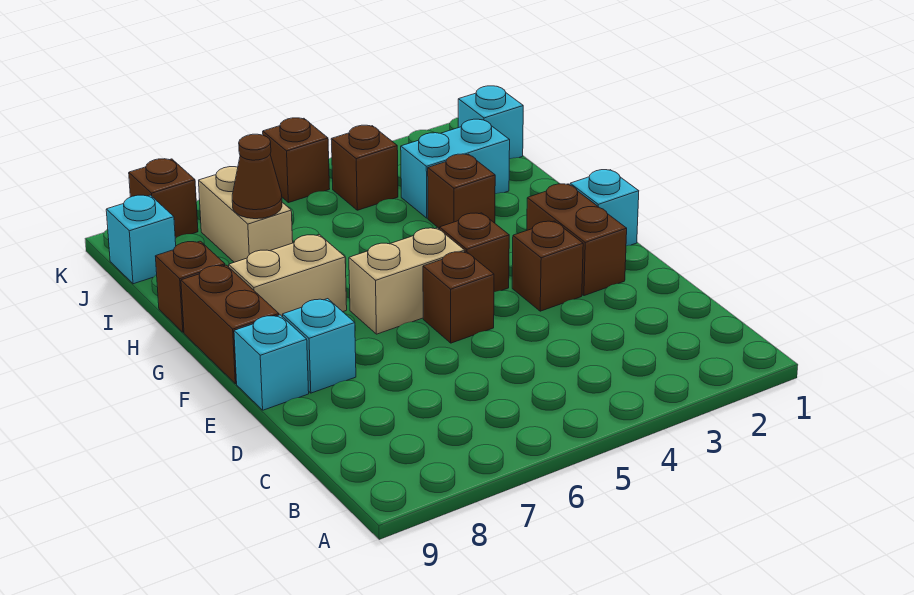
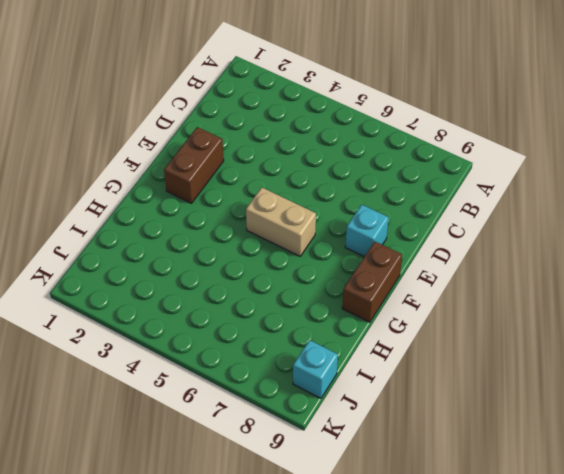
none -> brown brick E3 level 1
none -> brown brick E5 level 1
none -> cyan brick E9 level 1

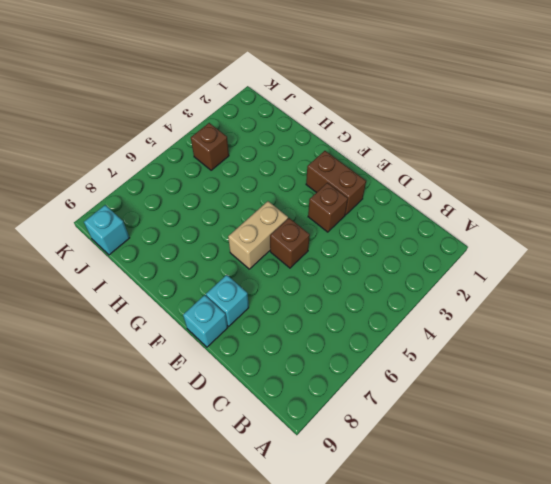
none -> cyan brick F1 level 1
none -> brown brick F4 level 1
none -> brown brick F9:G9 level 1

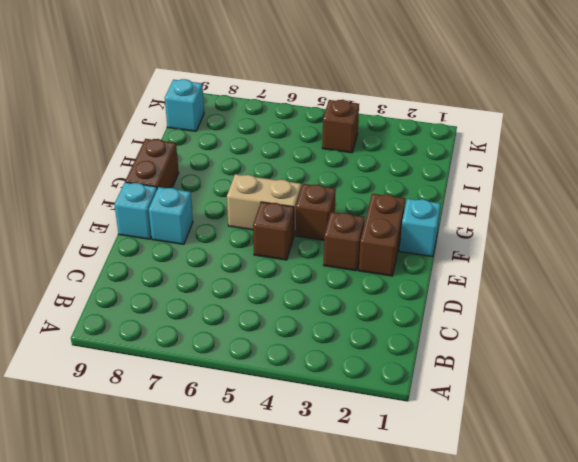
none -> tan brick G7:G8 level 1
none -> brown brick H3 level 1
none -> brown brick H9 level 1

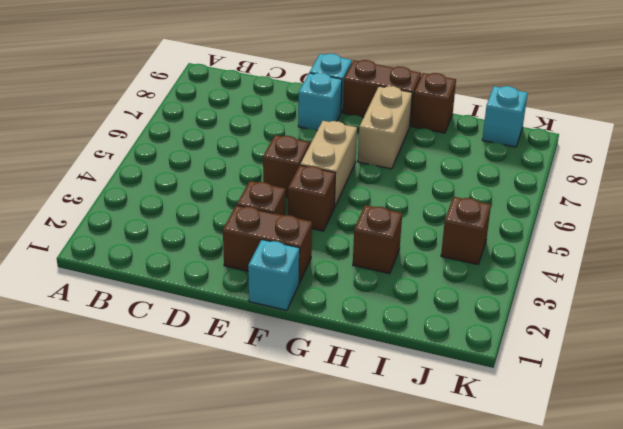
none -> cyan brick I2:I3 level 1
none -> tan brick I7:J7 level 1
none -> cyan brick J1 level 1

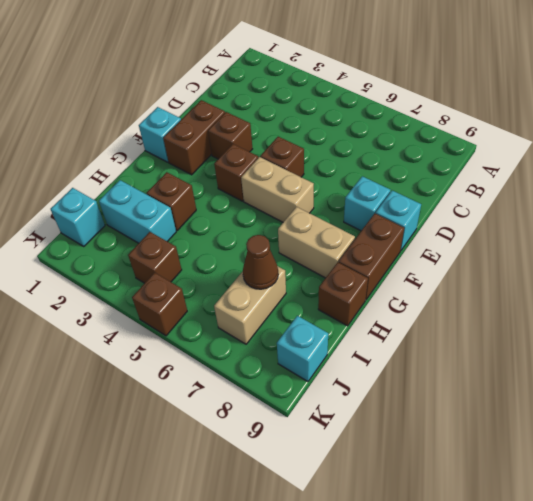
none -> brown brick K8 level 1

